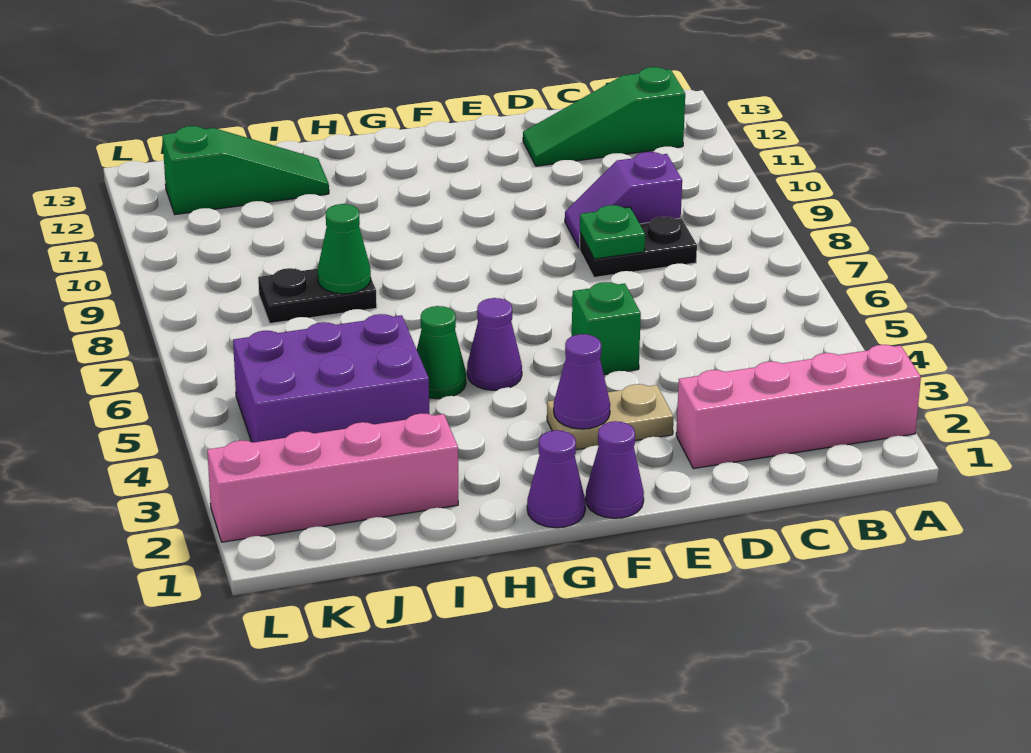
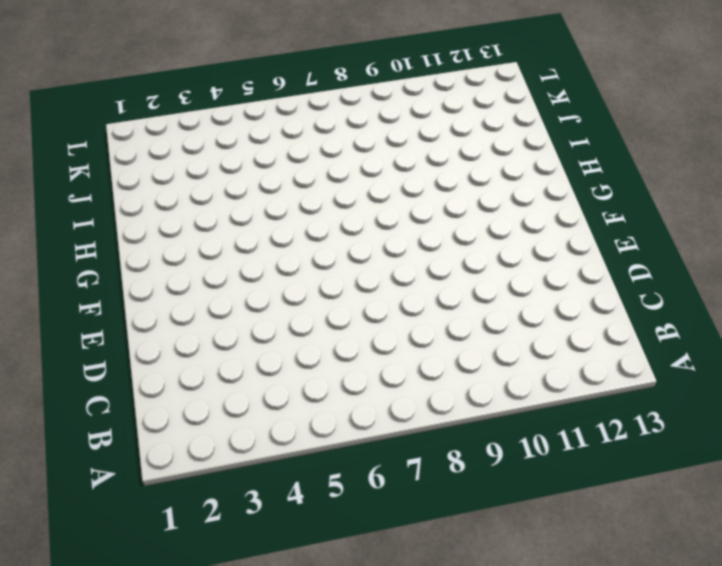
none -> pink brick A2:D2 level 1
none -> green slope B12:D12 level 1 top B
none -> black plate C8:D8 level 1

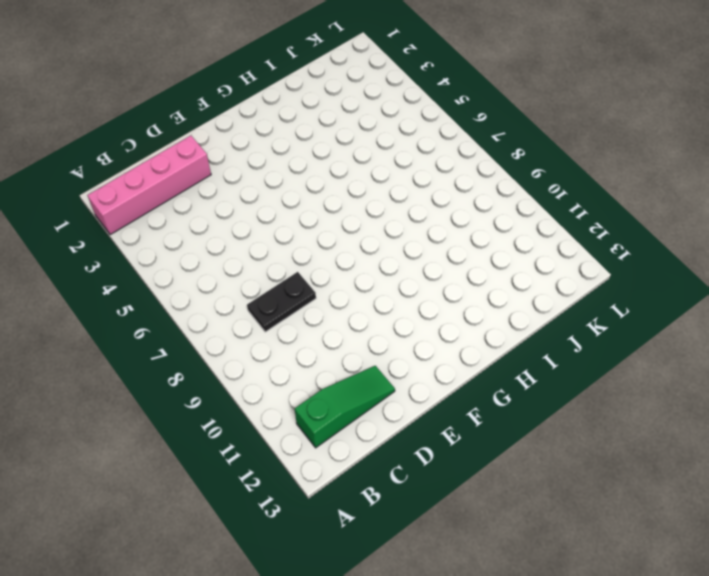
none -> purple slope C9:D9 level 1 top C
none -> tan plate E3:F3 level 1
none -> green brick E5 level 1

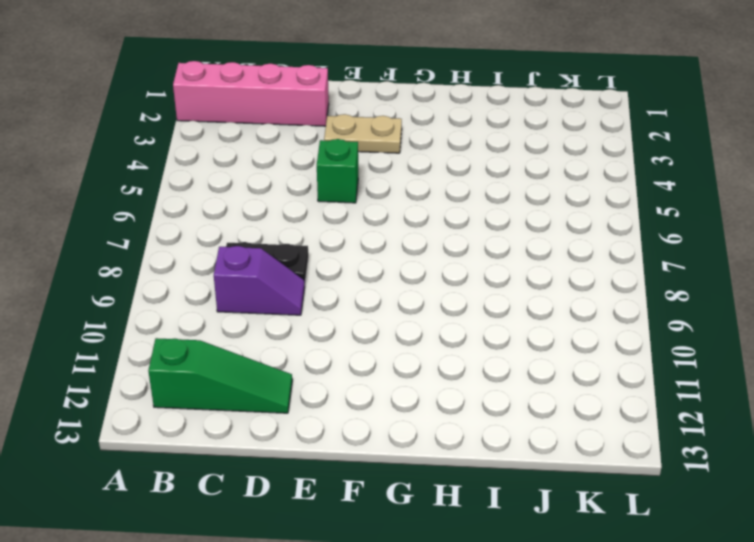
none -> purple cone F1 level 1
none -> purple cone G1 level 1
none -> purple cone G5 level 1

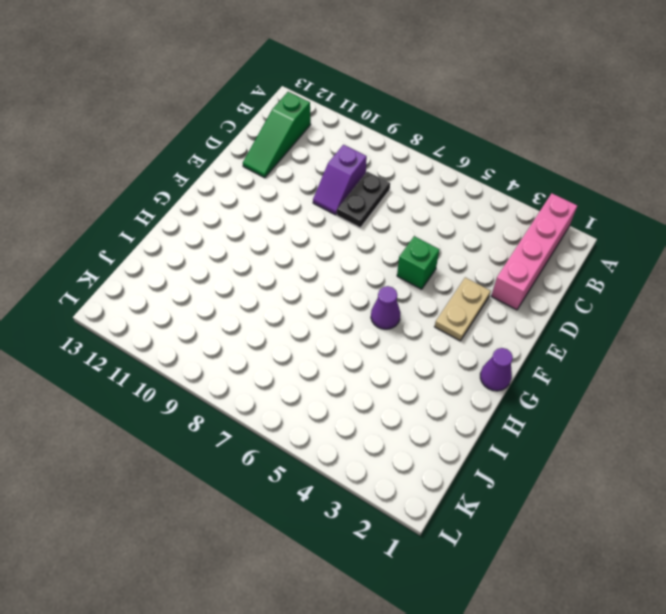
none -> purple cone F1 level 1
none -> green cone H5 level 1
none -> pink brick I2:L2 level 1

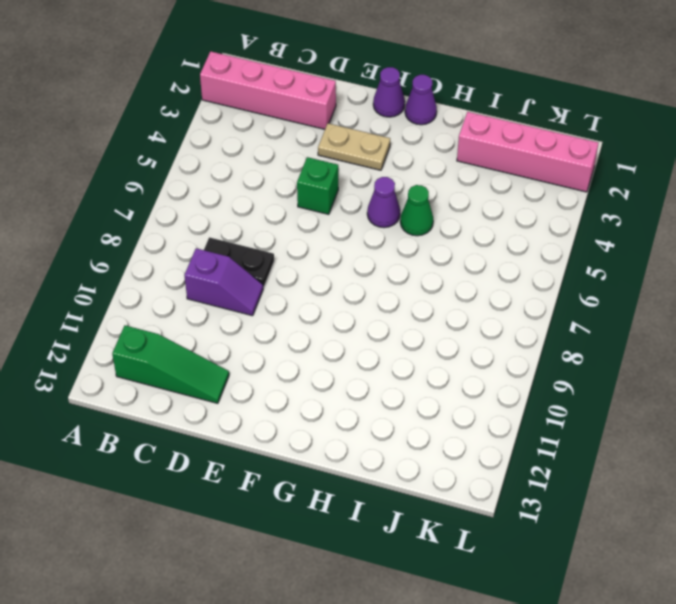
none -> purple brick I4:K5 level 1
none -> black plate I8:J8 level 1
none -> green slope I12:K12 level 1 top K

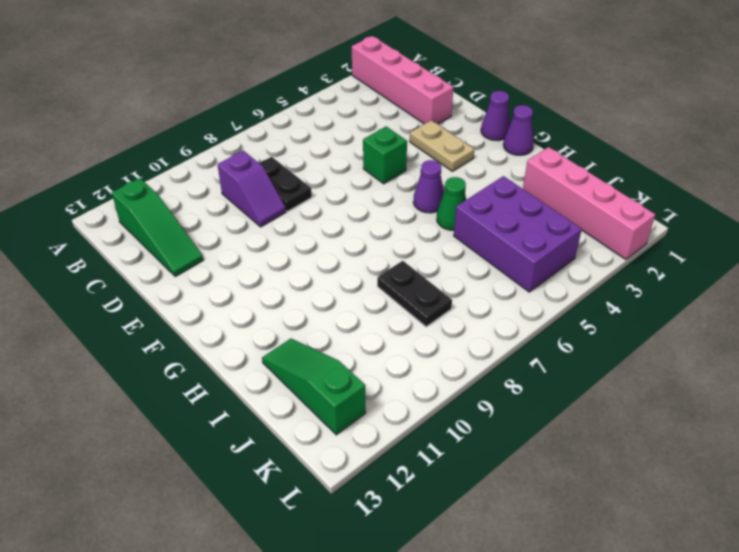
none -> green plate D8 level 2
none -> purple cone F3 level 2
none -> green cone I8 level 2

